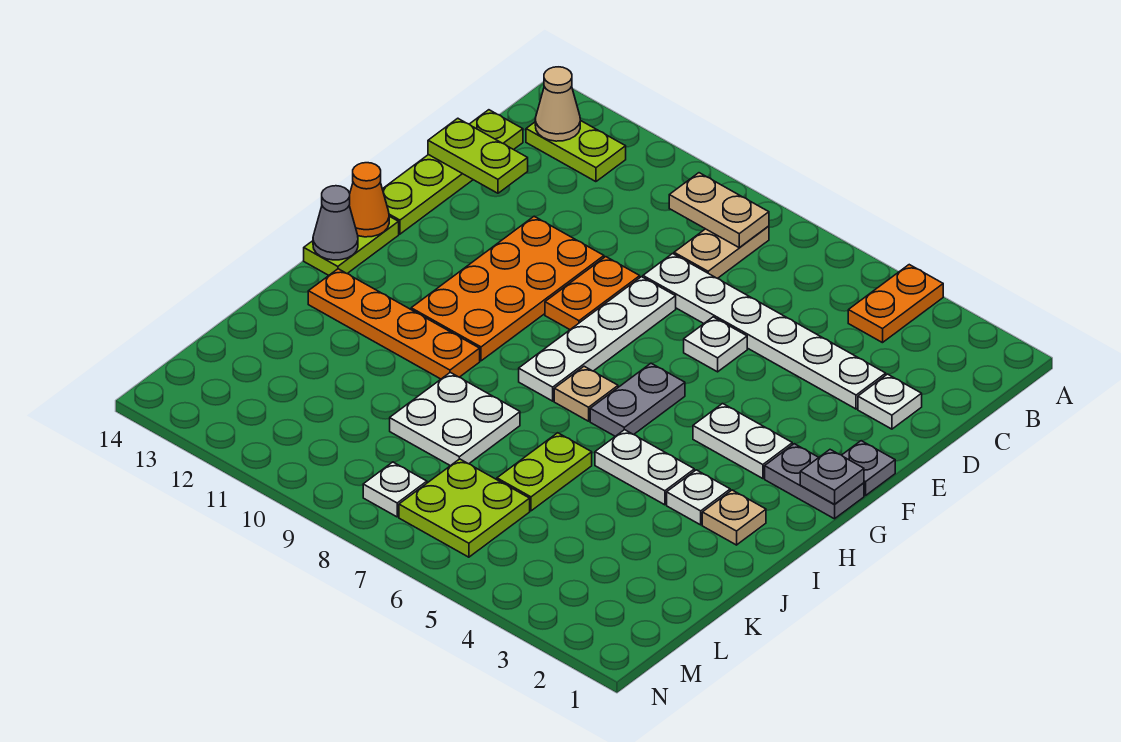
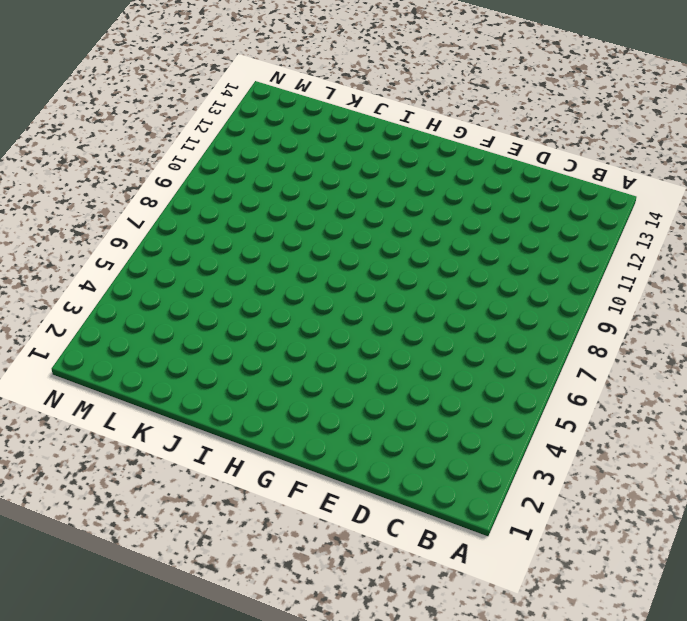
none -> orange plate A4:B4 level 1
none -> tan plate B8:C8 level 1
none -> lime plate B12:B13 level 1
none -> lime plate C14:F14 level 1

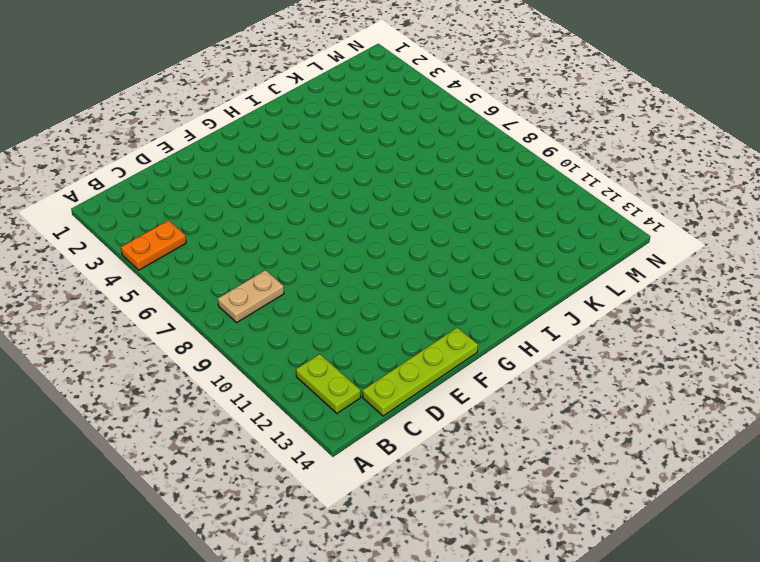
none -> white plate D2 level 1
none -> white plate D3:D8 level 1
none -> white plate E6 level 1
none -> white plate E8:H8 level 1

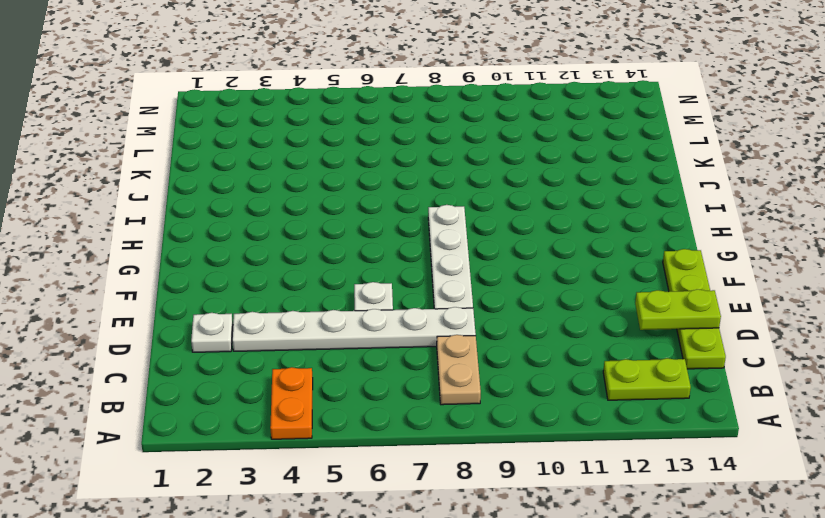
none -> orange plate E9:F9 level 1
none -> orange plate E10:H11 level 1
none -> grey plate F1 level 1
none -> grey plate G1:G2 level 1

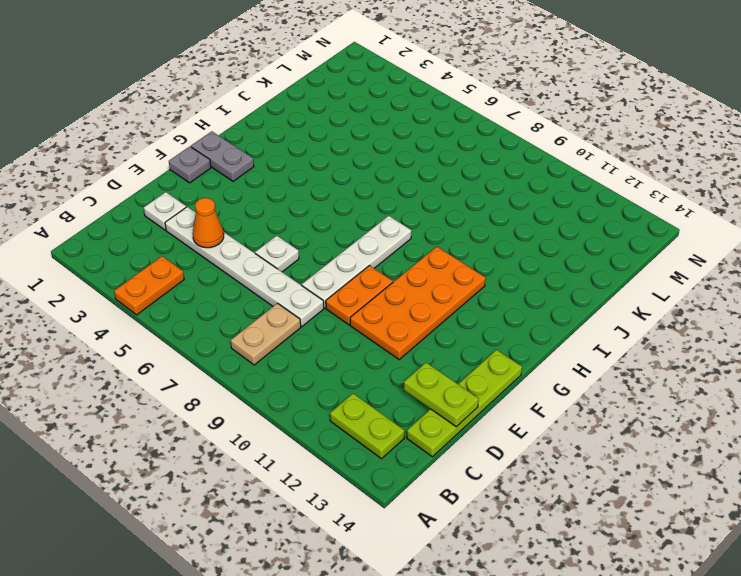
orange cone D4 level 2 -> orange cone G14 level 2
none -> white plate G3:G4 level 1
none -> grey plate G6:H6 level 1
none -> lime plate G14:H14 level 1
none -> tan plate H7 level 1

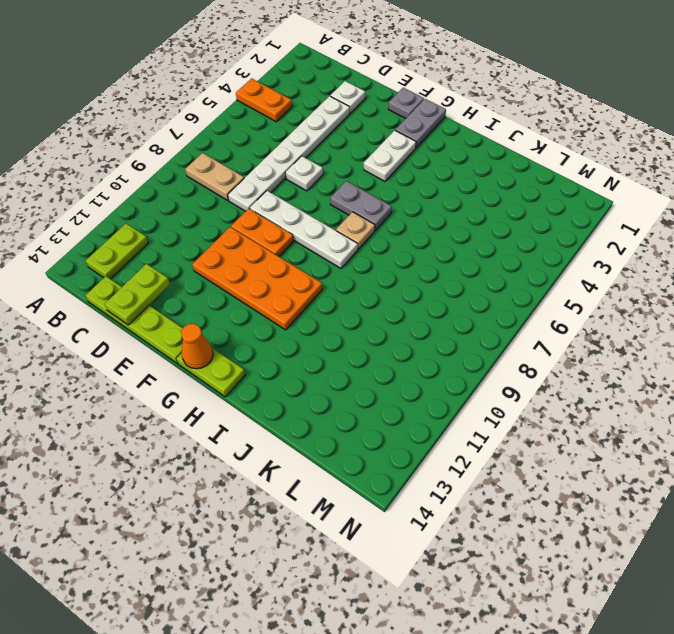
none -> tan plate I2 level 1
none -> white plate I3 level 1
none -> white plate I4:I5 level 1
none -> orange plate I10:I13 level 1

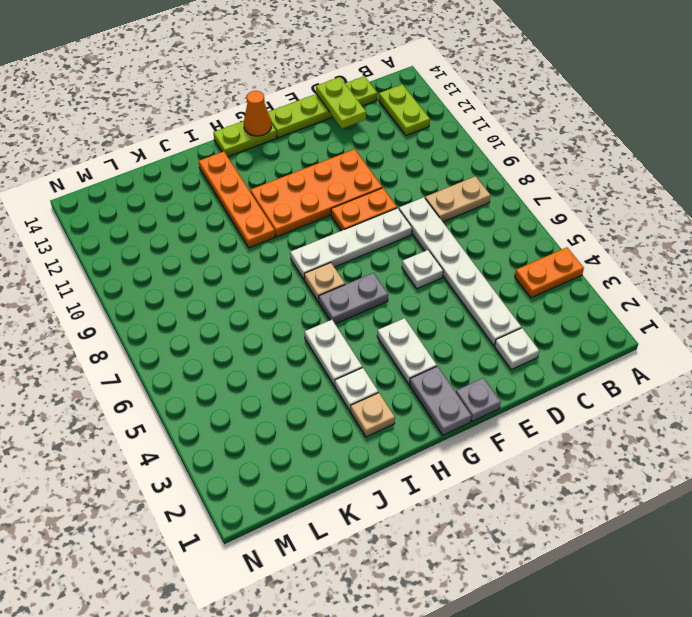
none -> lime plate J6:K6 level 1
none -> white plate J8:K9 level 1
none -> lime plate L6:M7 level 1
none -> white plate M8 level 1

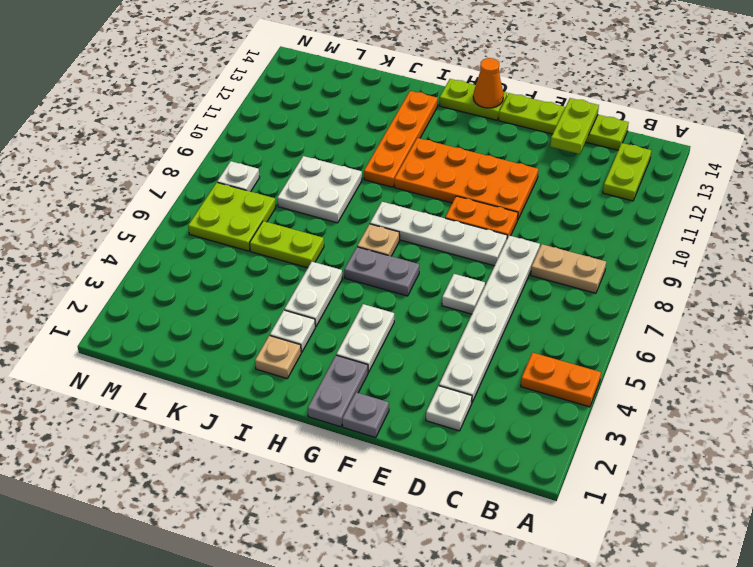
none -> tan plate B8:B9 level 2
none -> tan cone B13 level 2
none -> grey plate G1 level 2
none -> grey cone H14 level 2

